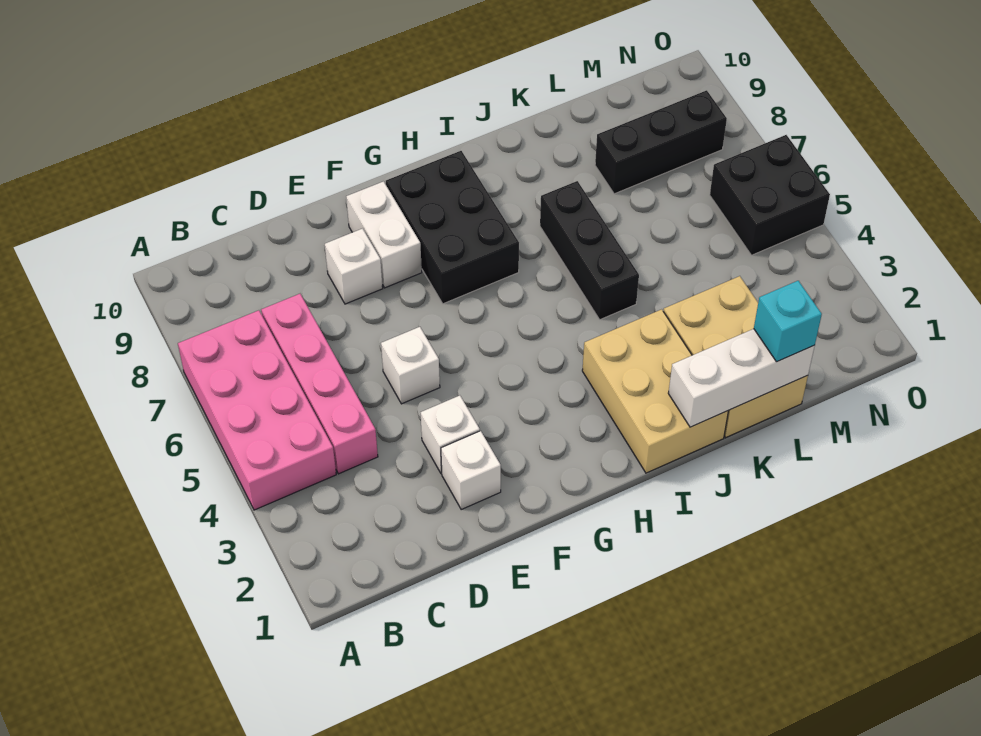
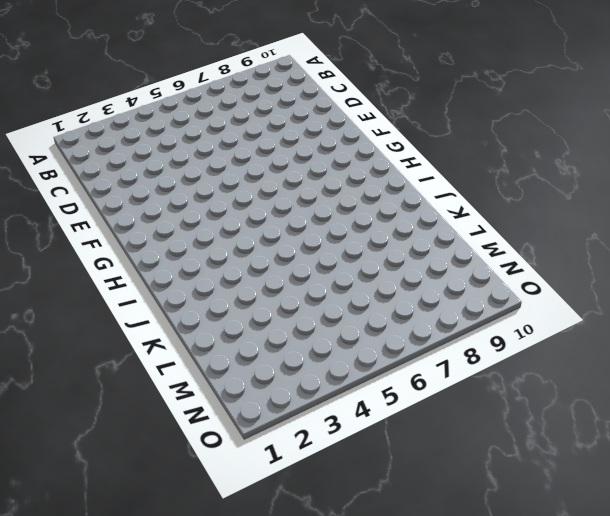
none -> pink brick A4:B7 level 1
none -> pink brick C4:C7 level 1
none -> white brick E2 level 1

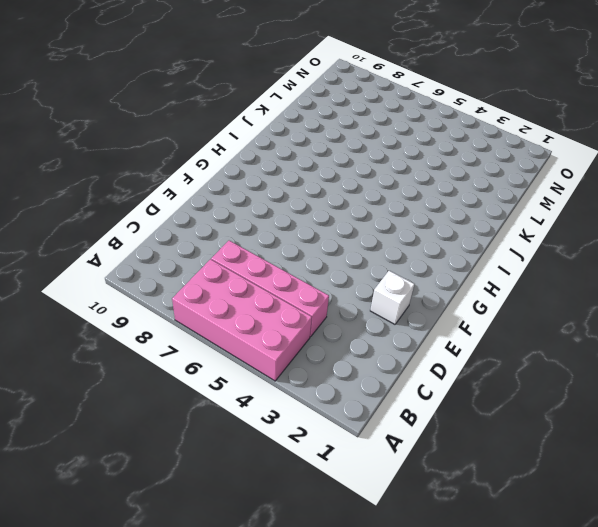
none -> white brick E3 level 1
none -> white brick E5 level 1
none -> white brick E8 level 1

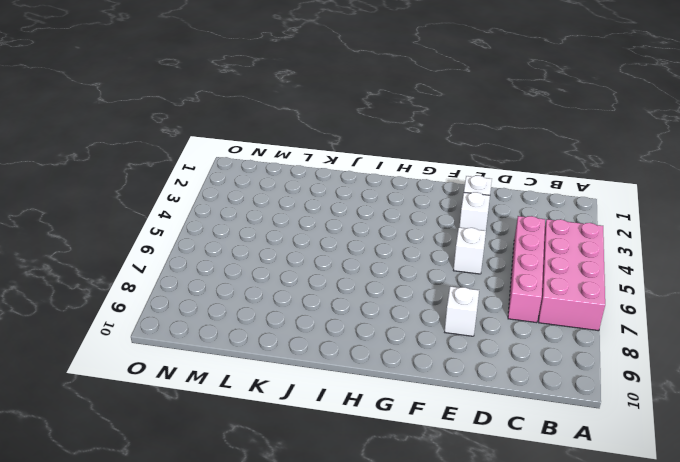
none -> white brick F8:F9 level 1
none -> black brick G7:H9 level 1
none -> tan brick I1:J3 level 1

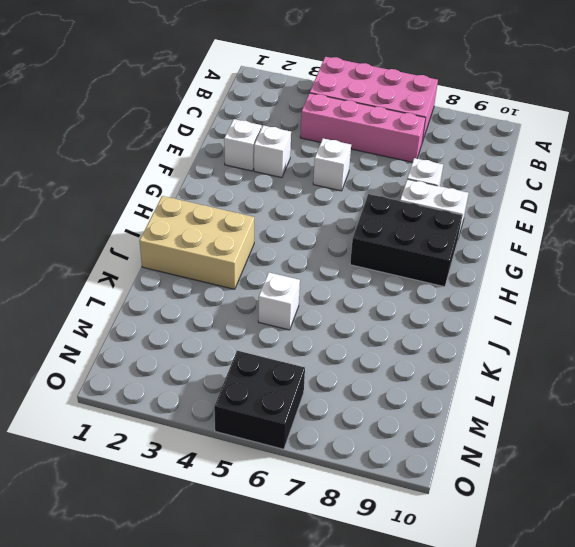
white brick K5 level 1 -> none
none -> black brick J5:J7 level 1
none -> tan brick K1:L3 level 1
none -> black brick L8:N8 level 1

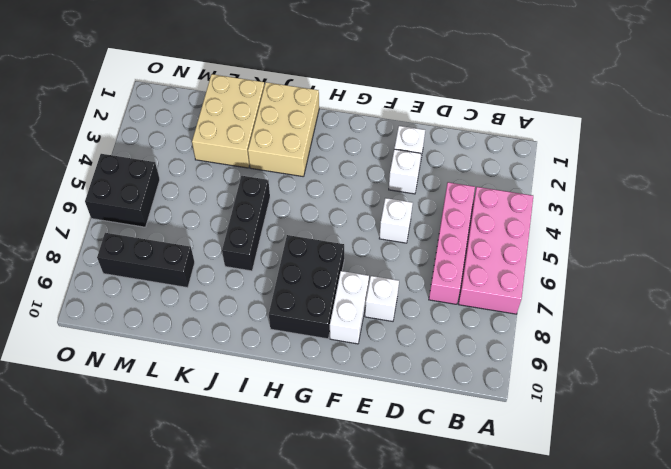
none -> white brick J1:L1 level 2
none -> cyan brick L1 level 3

